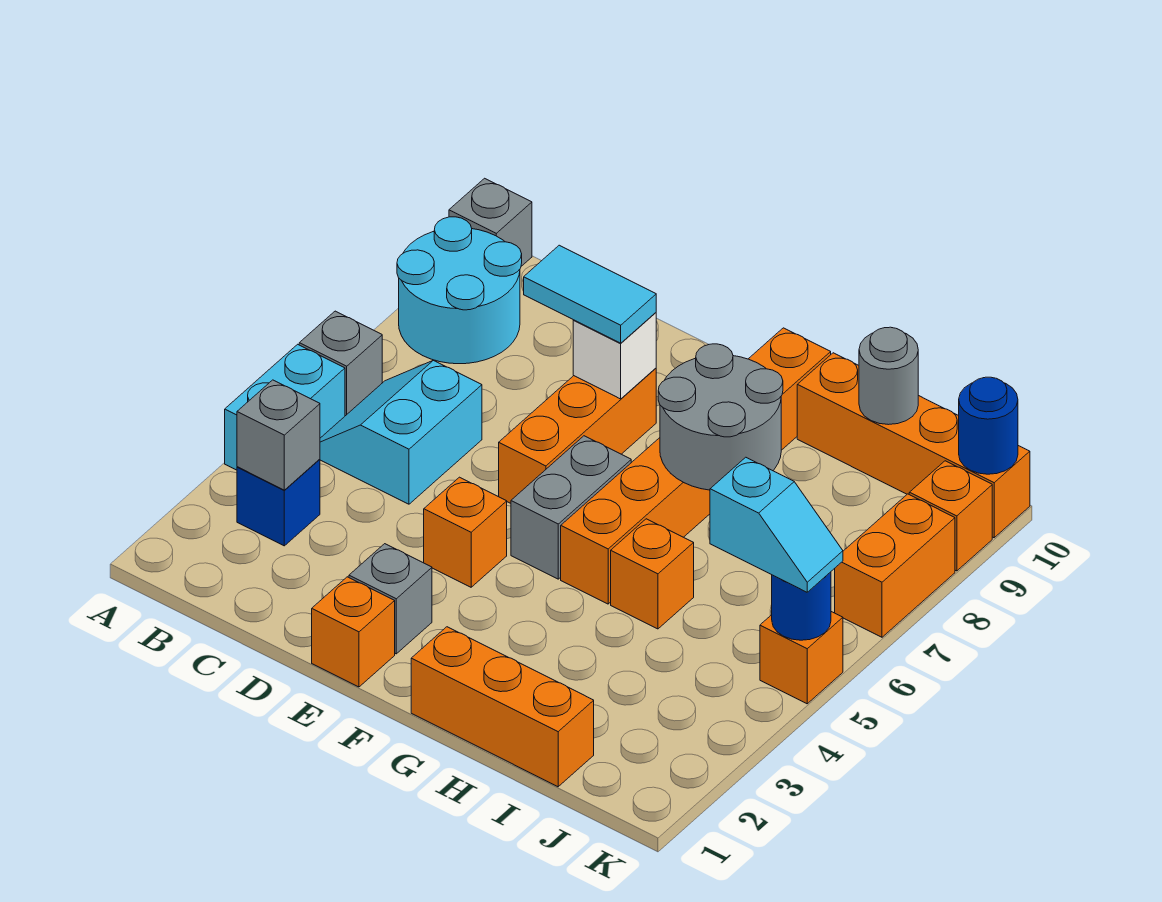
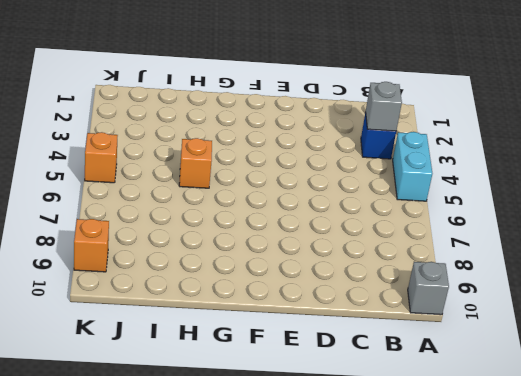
none -> grey brick A6 level 1
none -> cyan round brick A8:B9 level 1
none -> cyan slope B5:C6 level 1 top C

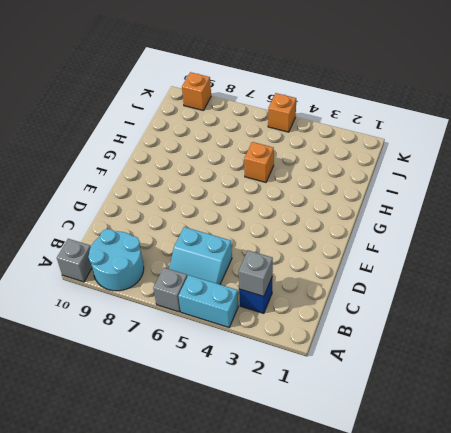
none -> orange brick E1 level 1
none -> grey brick E2 level 1
none -> orange brick E4 level 1

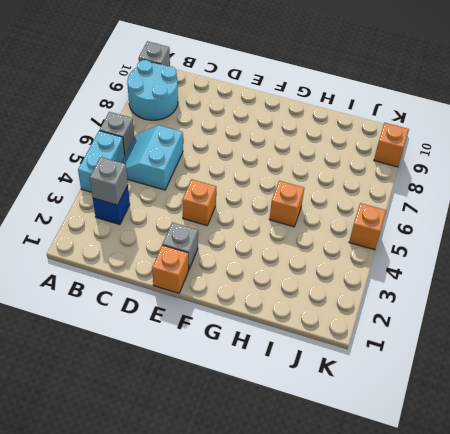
none -> orange brick E6:E8 level 1
none -> grey brick F5:F6 level 1
none -> orange brick G1:I1 level 1

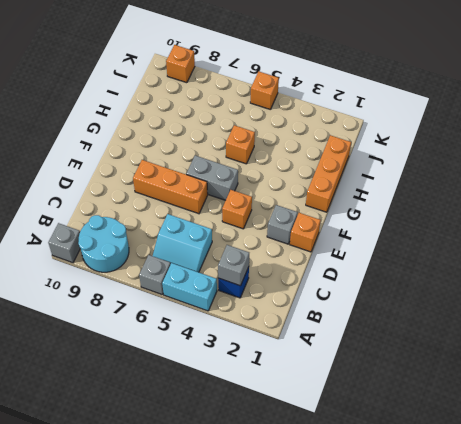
none -> orange brick G5:G10 level 1
none -> orange brick H10:K10 level 1
none -> orange brick K7:K8 level 1

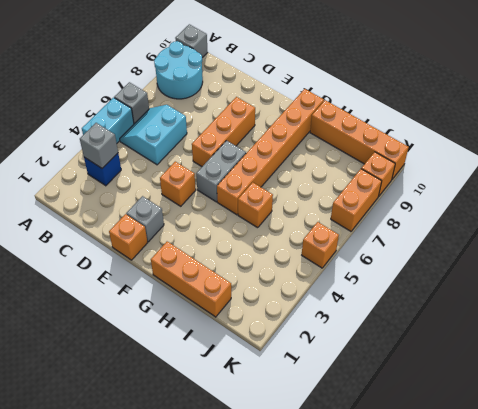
none -> white brick E8 level 2
none -> grey round brick G7:H8 level 2
none -> grey round brick I10 level 2

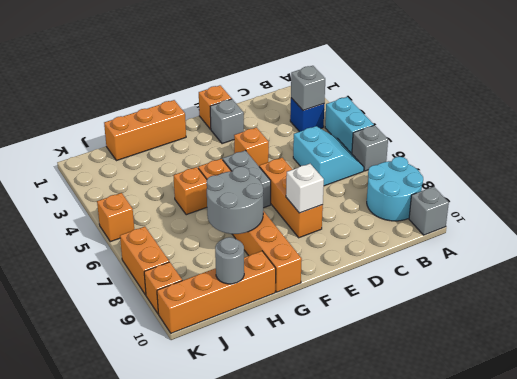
none -> blue round brick K5 level 2
none -> blue round brick K10 level 2
none -> cyan tile D8:E8 level 3

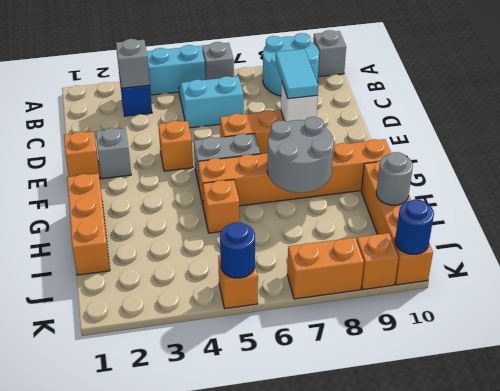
none -> cyan slope J5:K5 level 3 top J

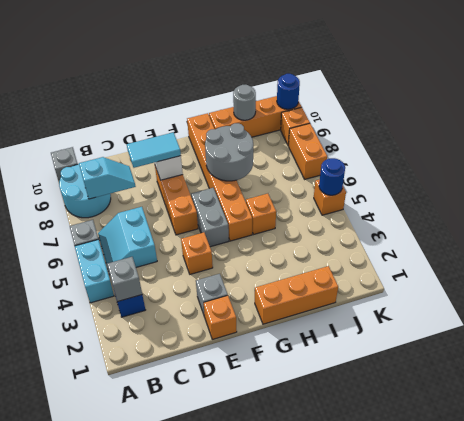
cyan slope B8:C8 level 2 top B -> cyan slope J5:K5 level 3 top J

